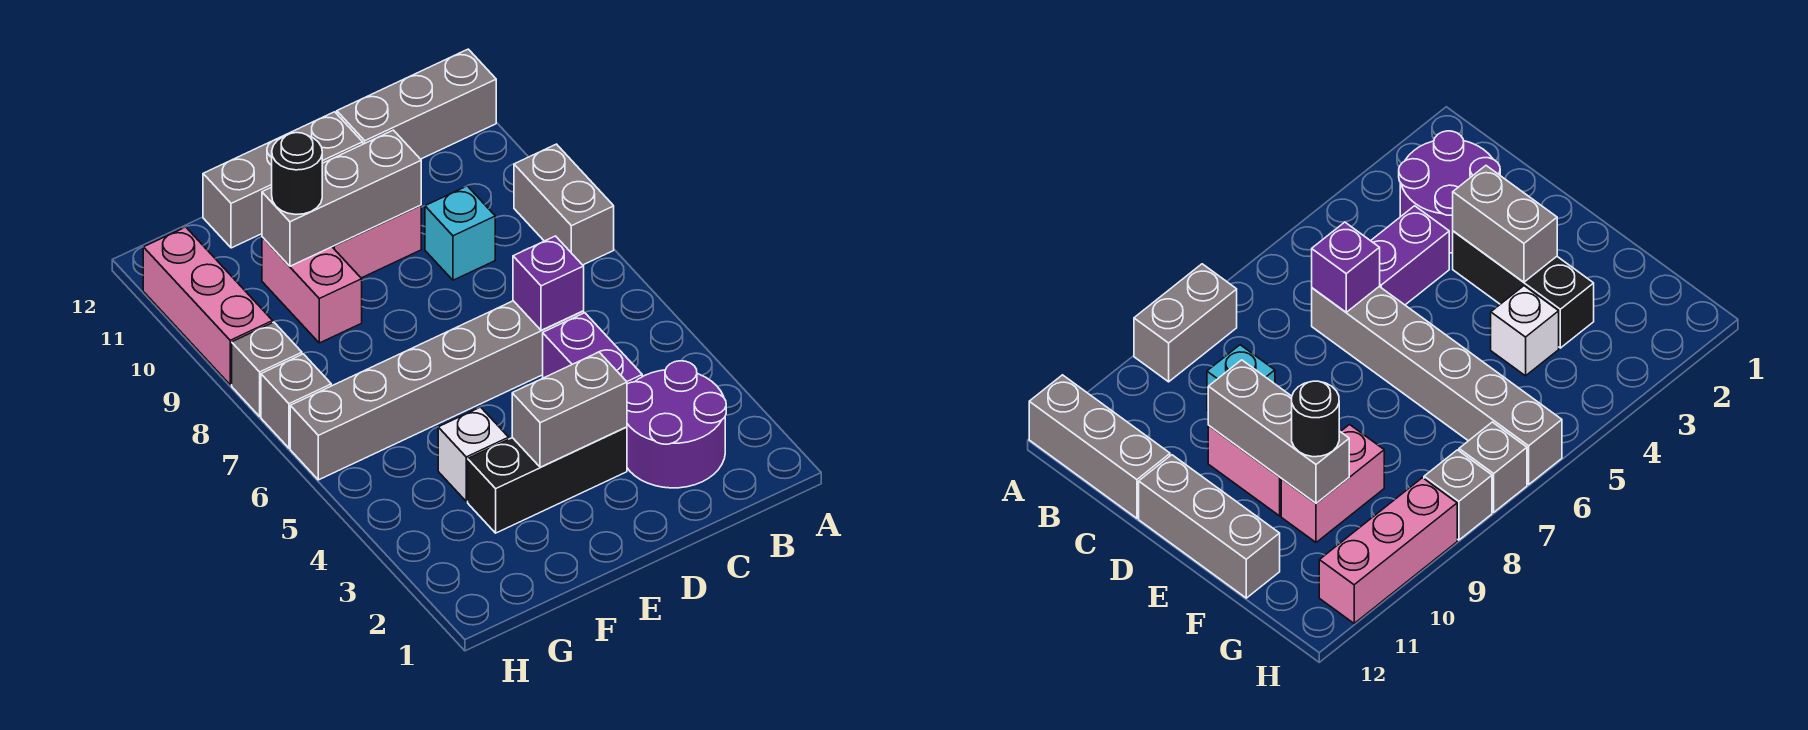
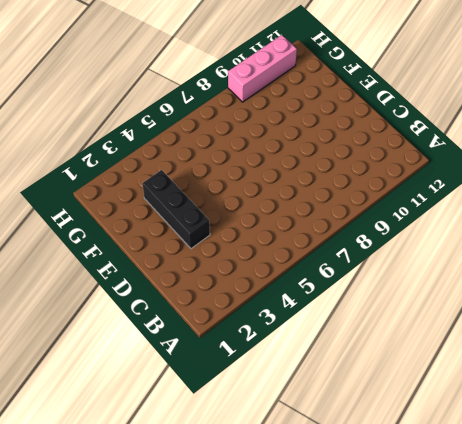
none -> grey brick A8:A9 level 1
none -> grey brick A12:C12 level 1
none -> purple round brick B2:C3 level 1

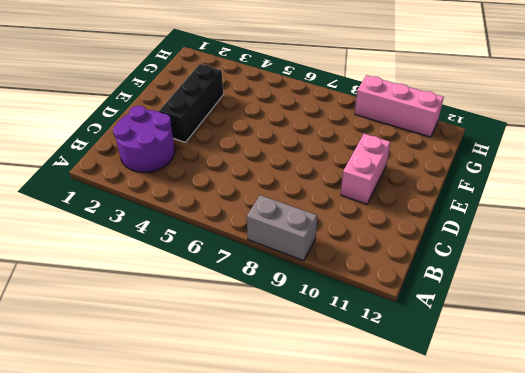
none -> grey brick A12:C12 level 1
none -> purple brick C4:C5 level 1
none -> grey brick C6:H6 level 1

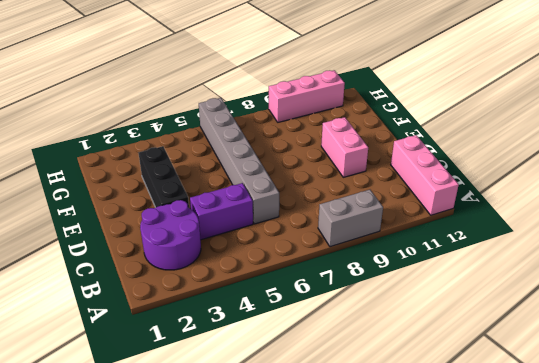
pink brick A12:C12 level 1 -> grey brick A12:C12 level 1
none -> cyan brick C9 level 1
none -> grey brick D12:F12 level 1
none -> white brick F4 level 1

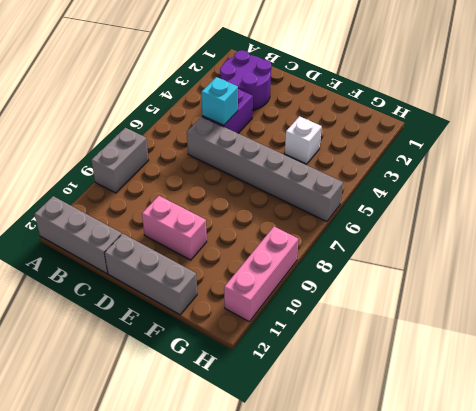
cyan brick C5 level 2 -> cyan brick C9 level 1
none -> black brick D3:F3 level 1
none -> pink brick F9:F10 level 1
none -> grey brick H7 level 1

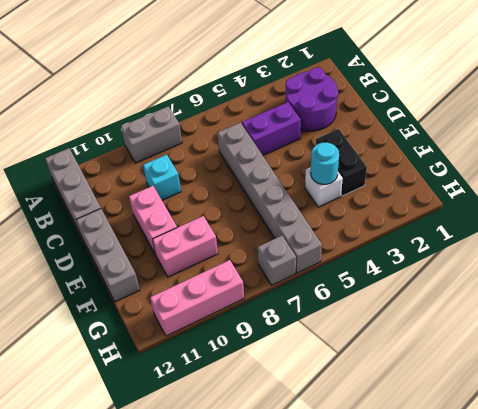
black brick E3:F3 level 1 -> black brick D3:F3 level 1
cyan round brick F4 level 2 -> none
none -> grey brick H8 level 1
none -> purple brick C6 level 2
none -> grey brick D3:E3 level 2

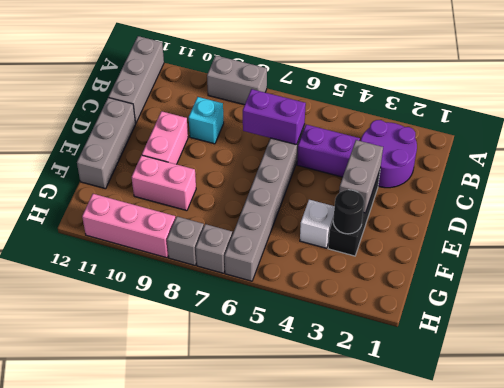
purple brick C6:C7 level 2 -> purple brick C6 level 2
black round brick F3 level 2 -> black round brick F10 level 3
none -> grey brick D10:F10 level 2

